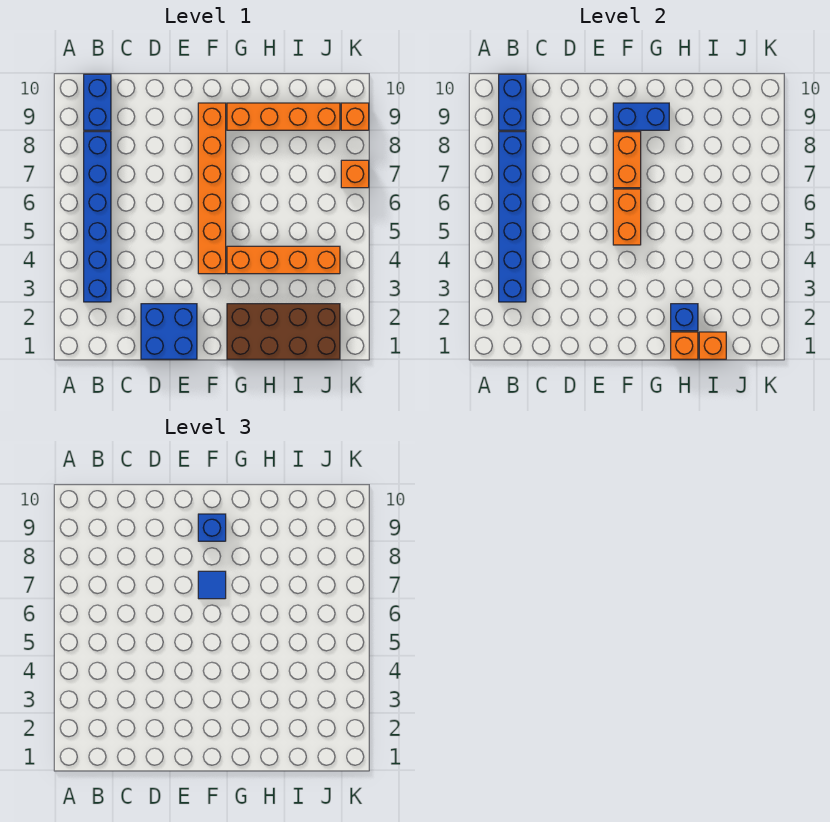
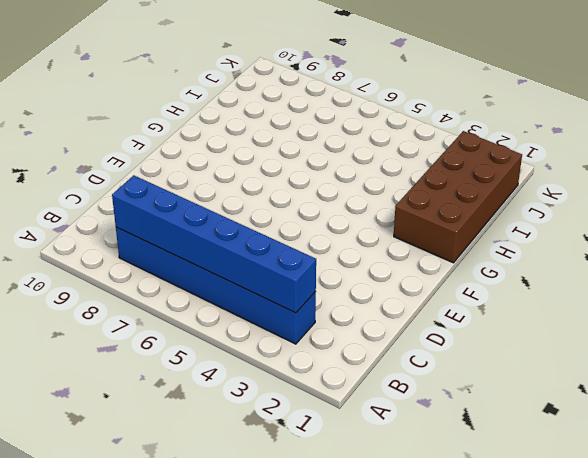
none -> blue brick B9:B10 level 1
none -> blue brick D1:E2 level 1
none -> orange brick F4:F9 level 1

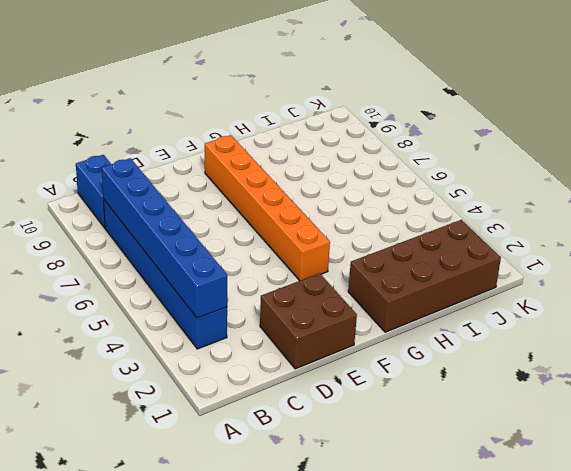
brown brick D1:E2 level 1 -> blue brick D1:E2 level 1
none -> orange brick G4:J4 level 1
none -> orange brick G9:J9 level 1
none -> orange brick K7 level 1

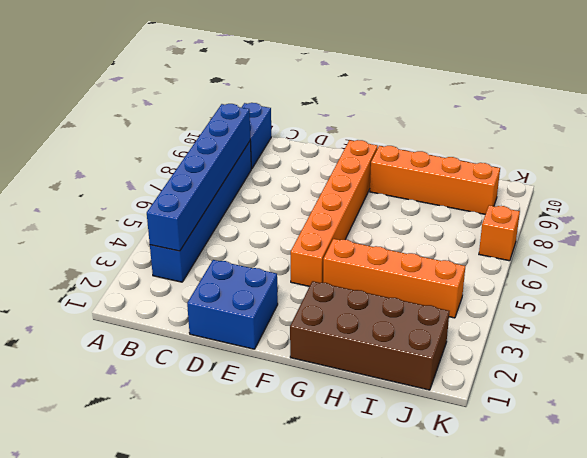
none -> orange brick K9 level 1
none -> blue brick B9:B10 level 2
none -> orange brick F5:F6 level 2

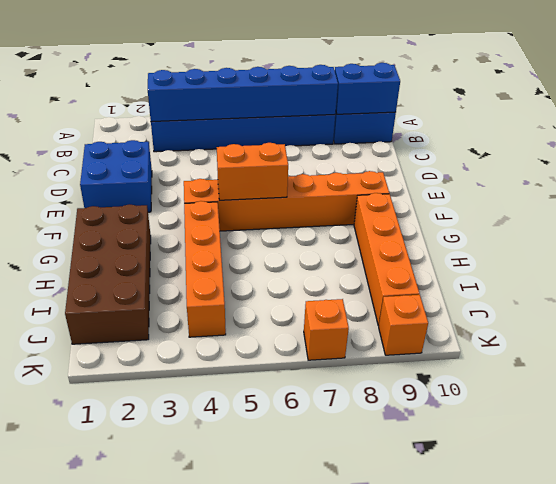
none -> orange brick F7:F8 level 2
none -> blue brick F9:G9 level 2
none -> orange brick H1 level 2

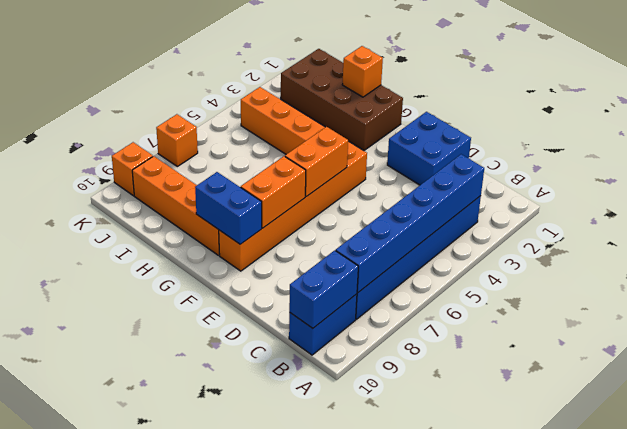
none -> blue brick H2 level 2
none -> orange brick I1 level 2
none -> blue tile F7 level 3

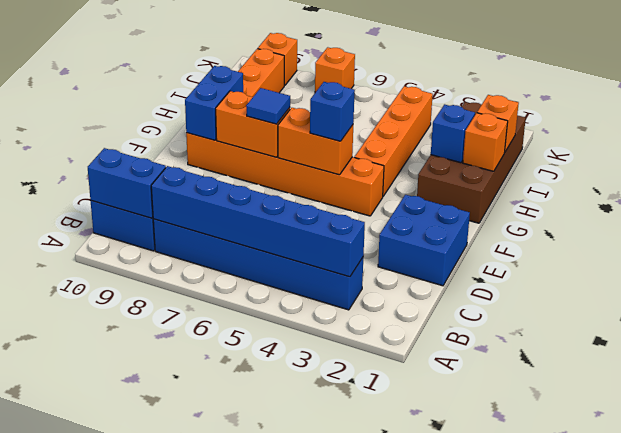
blue brick F5 level 3 -> blue brick F9 level 3

